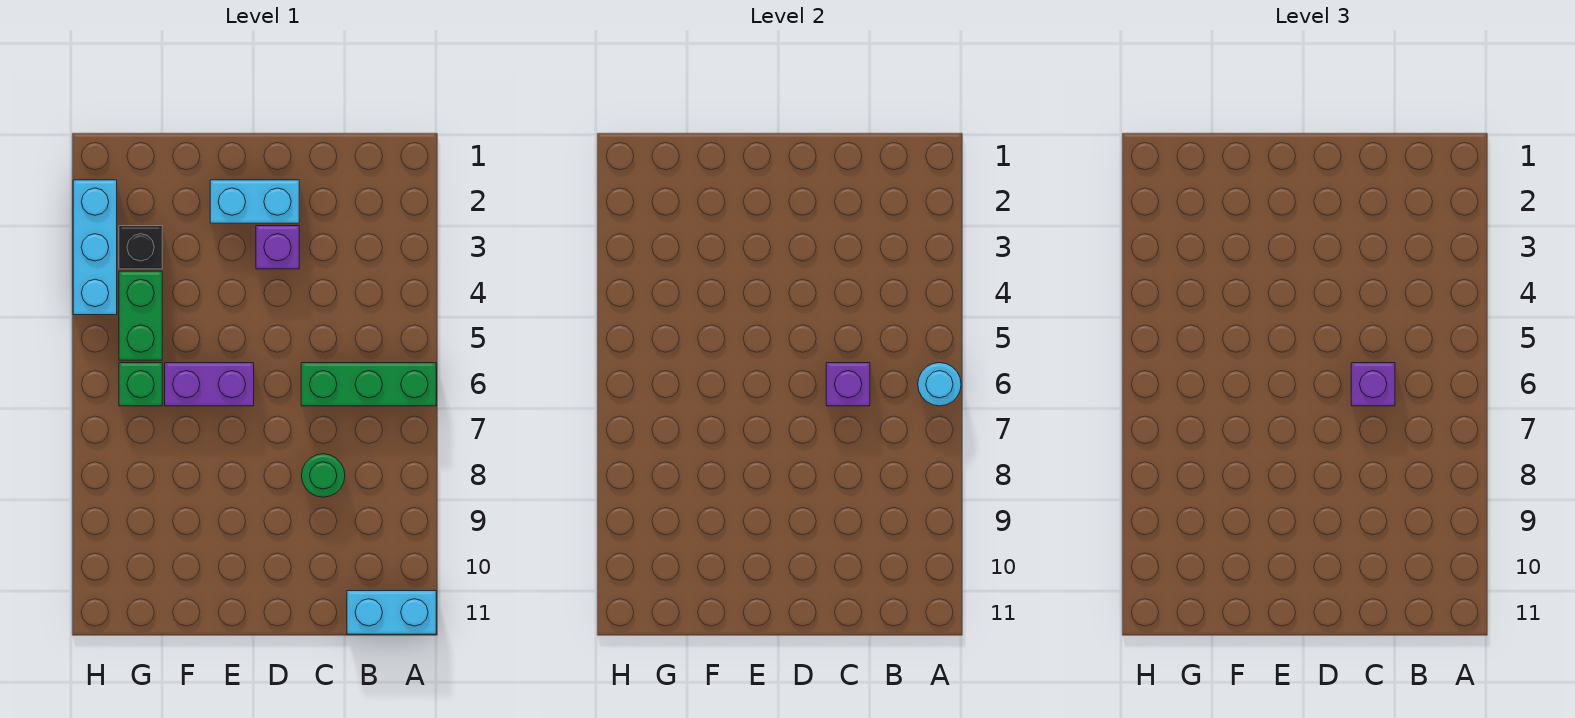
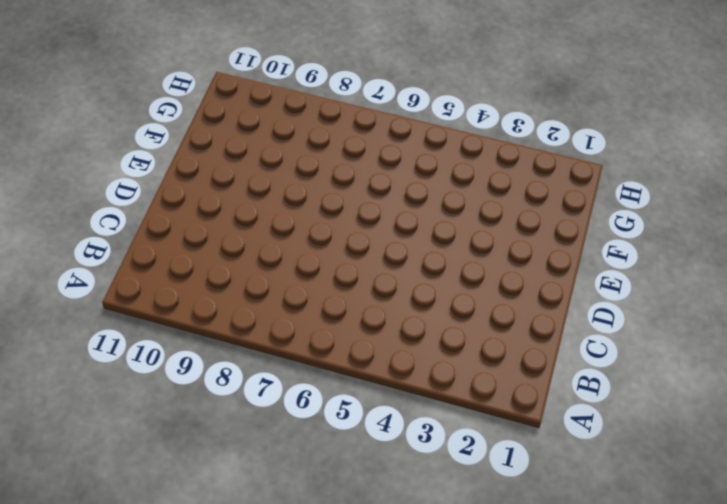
none -> green brick A6:C6 level 1
none -> cyan brick A11:B11 level 1
none -> green round brick C8 level 1

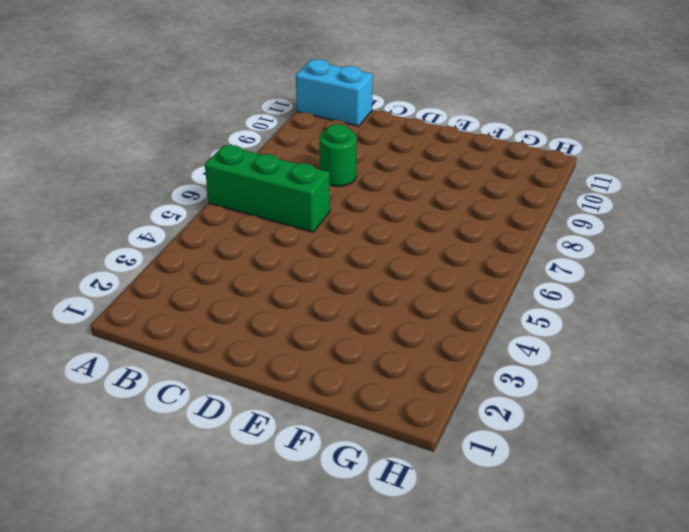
none -> cyan brick D2:E2 level 1
none -> purple brick D3 level 1
none -> purple brick E6:F6 level 1

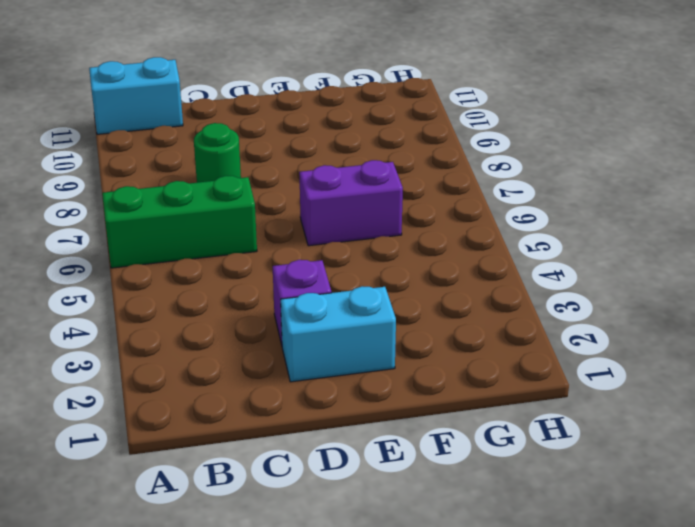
none -> black brick G3 level 1
none -> green brick G4:G5 level 1
none -> green brick G6 level 1

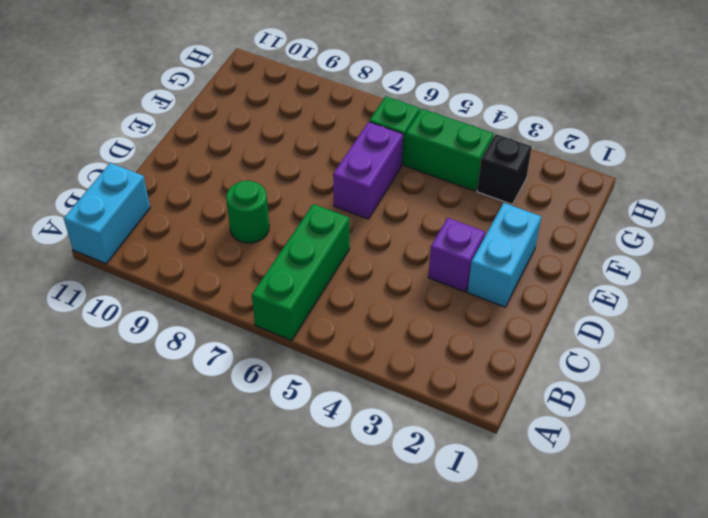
none -> cyan brick H2:H4 level 1
none -> cyan round brick A6 level 2
none -> purple brick C6 level 2

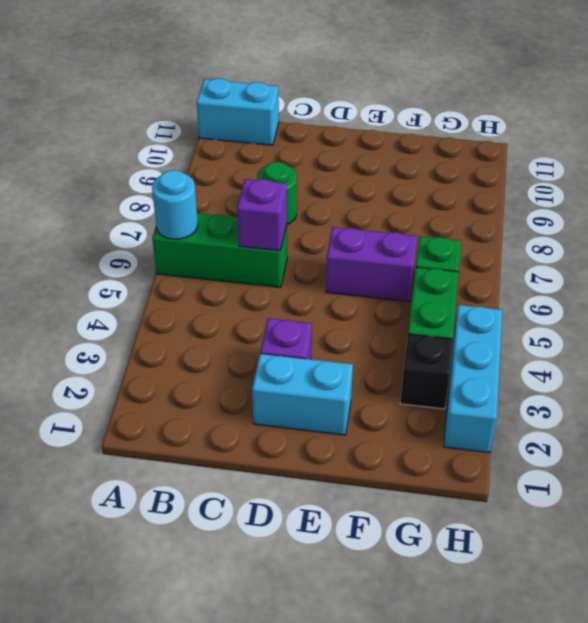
none -> purple brick C6 level 3

